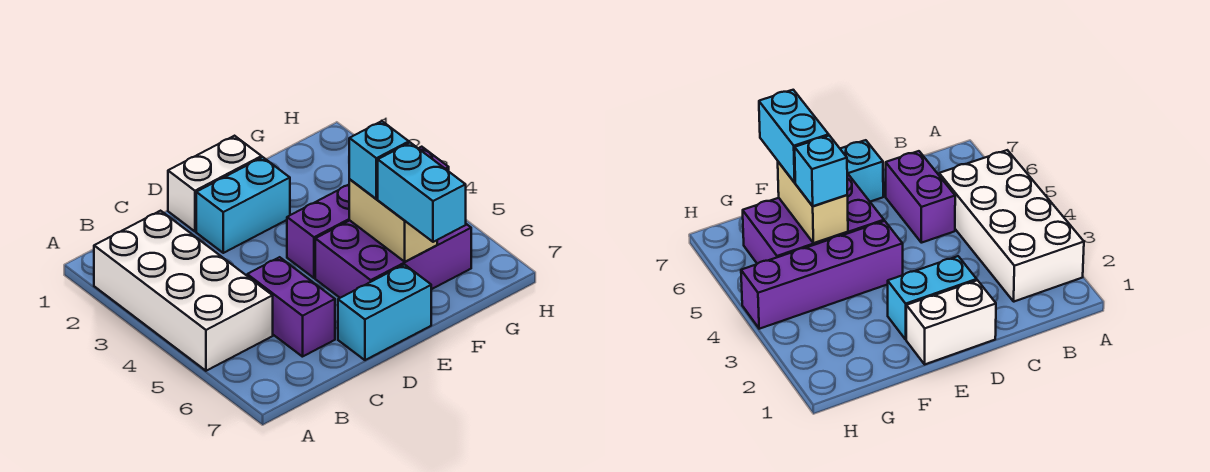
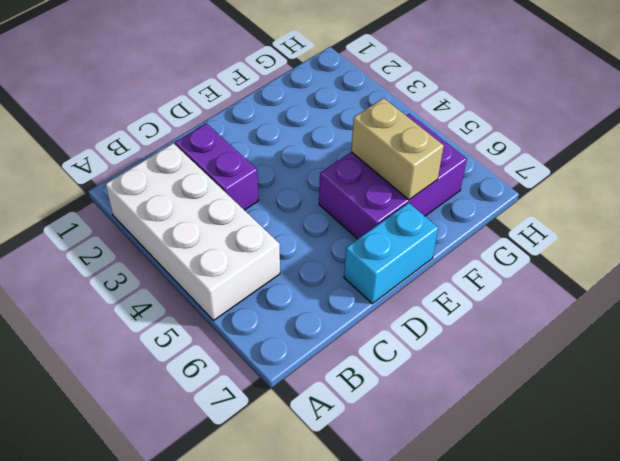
purple brick C2:C3 level 1 -> purple brick C5:C6 level 1
none -> white brick D1:E1 level 1
none -> cyan brick D2:E2 level 1

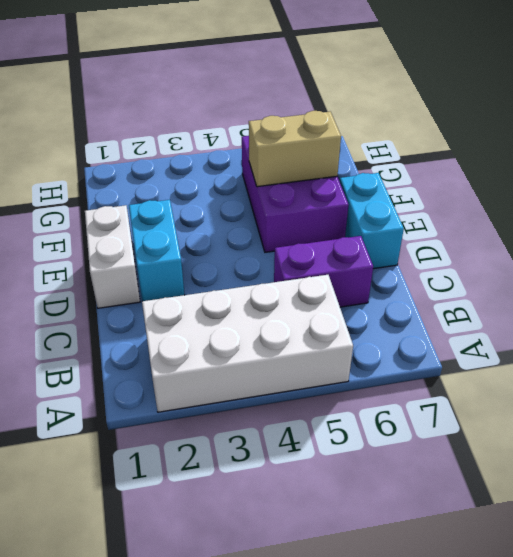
none -> purple brick E4:H4 level 1
none -> cyan brick F5 level 3

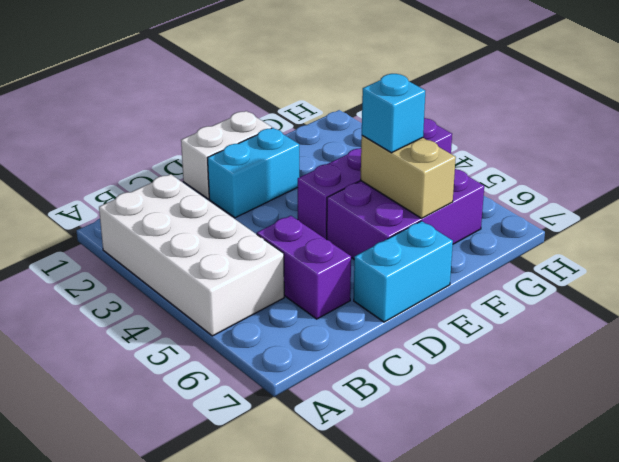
none -> cyan brick F6:F7 level 3

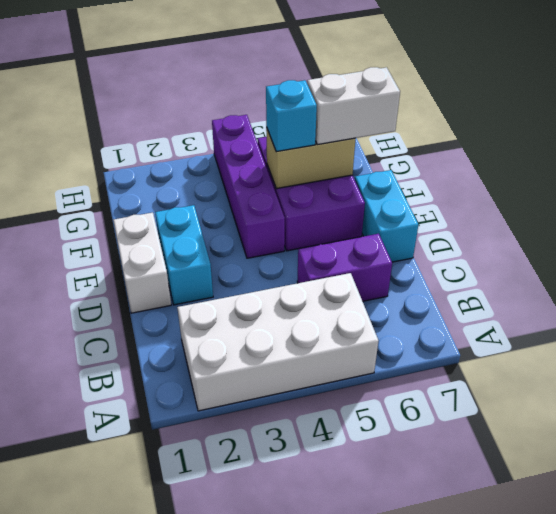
white brick F6:F7 level 3 -> cyan brick F6:F7 level 3

